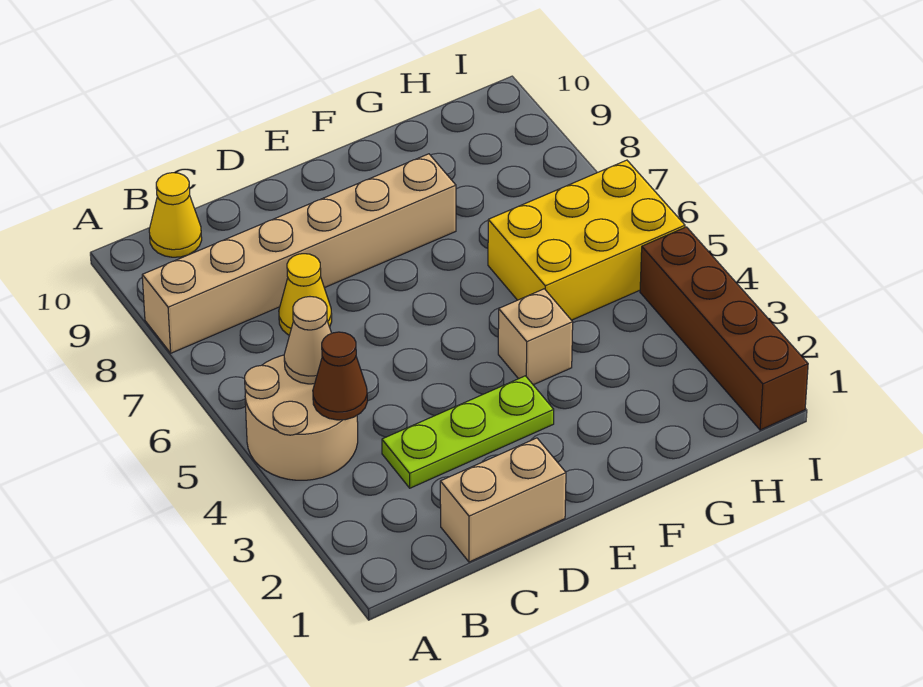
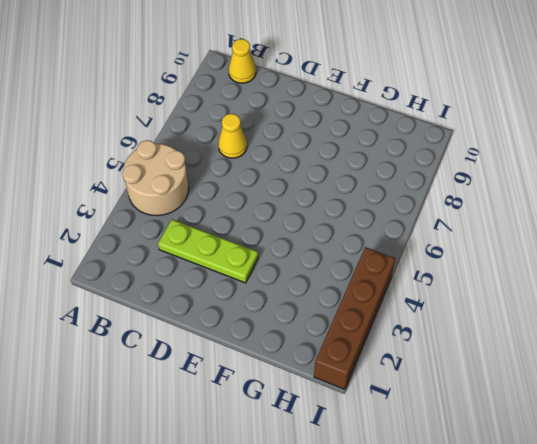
none -> tan brick A8:F8 level 1
none -> tan brick C1:D1 level 1

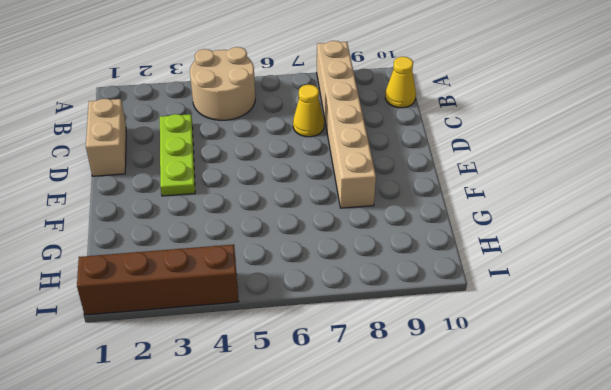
none -> tan brick F4 level 1
none -> yellow brick G5:I6 level 1

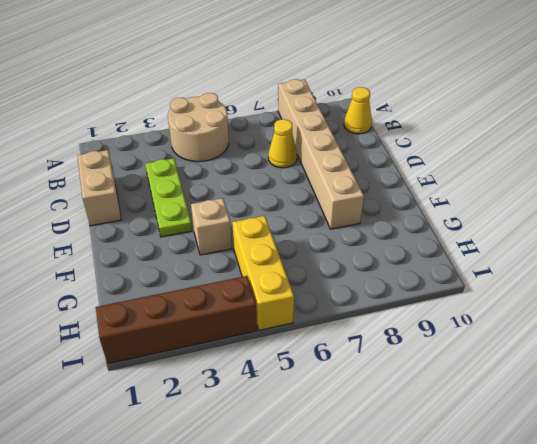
yellow brick G5:I5 level 1 -> yellow brick G5:I6 level 1
none -> brown cone B4 level 2
none -> tan cone B5 level 2

